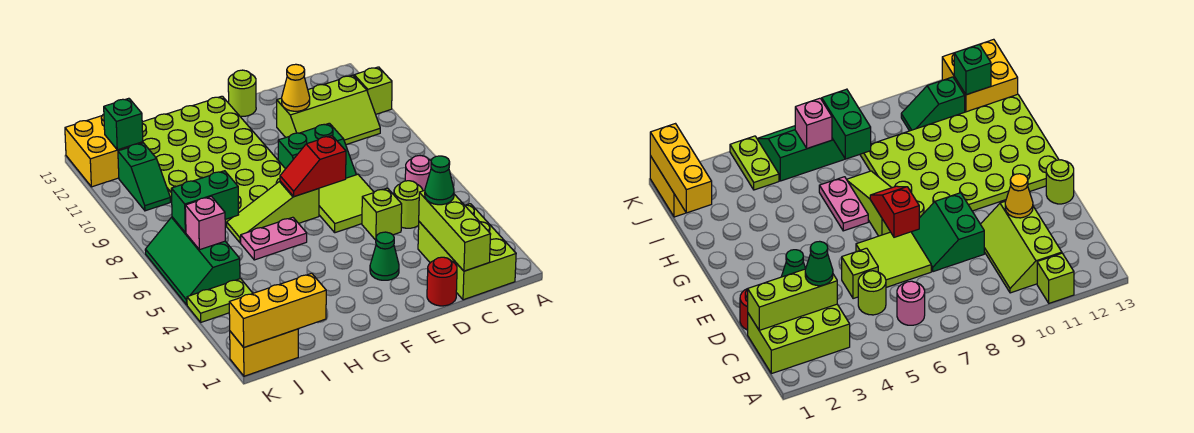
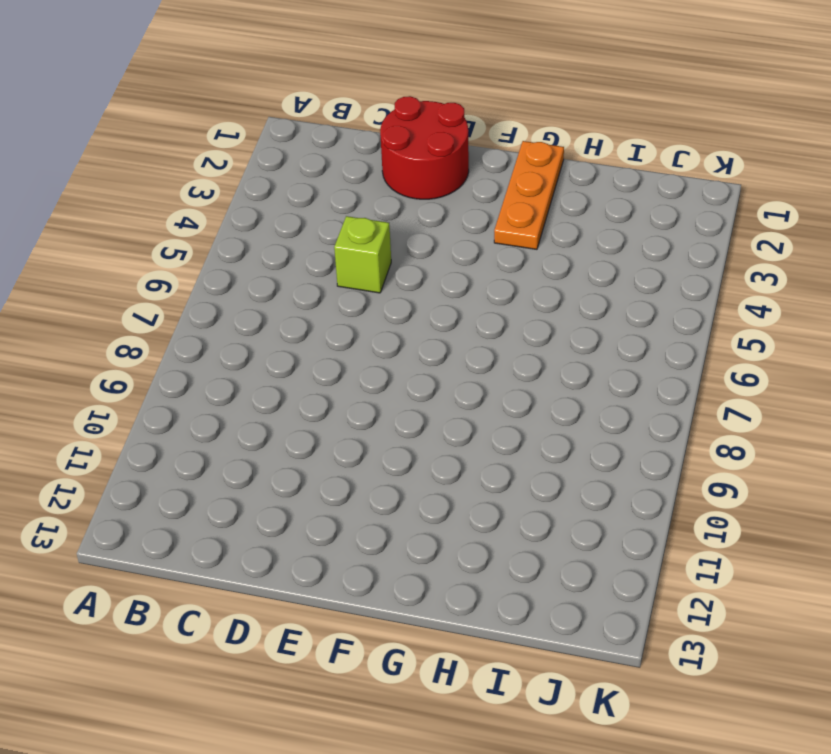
red round brick D1:E2 level 1 -> red round brick D1 level 1
orange plate G1:G3 level 1 -> none
none -> lime brick A11 level 1
none -> lime brick B1:C3 level 1
none -> pink round brick B6 level 1

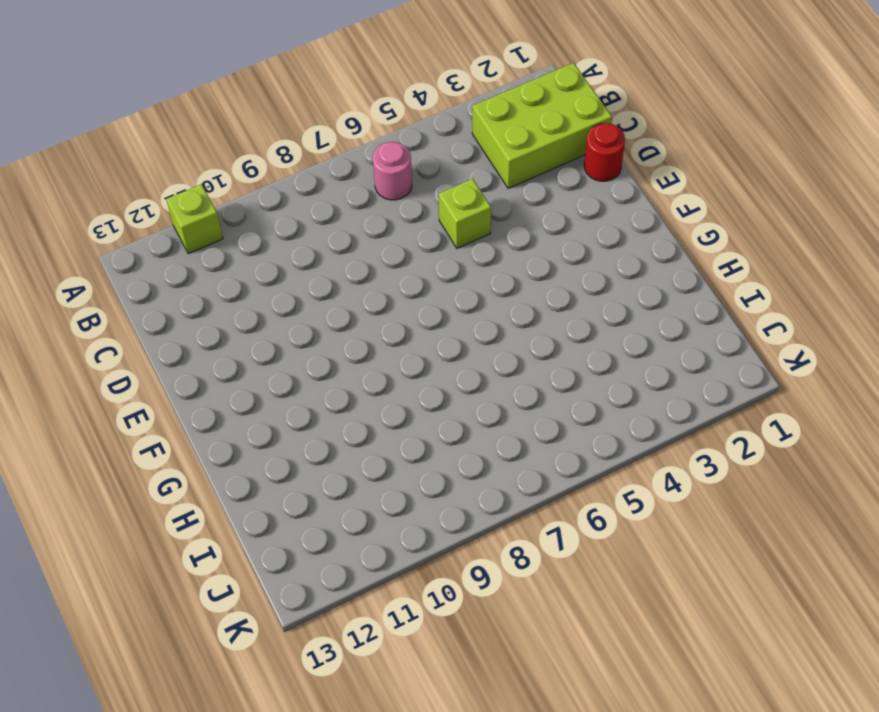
none -> lime slope B10:D11 level 1 top 11
none -> lime round brick C5 level 1
none -> lime tile D6:E7 level 1

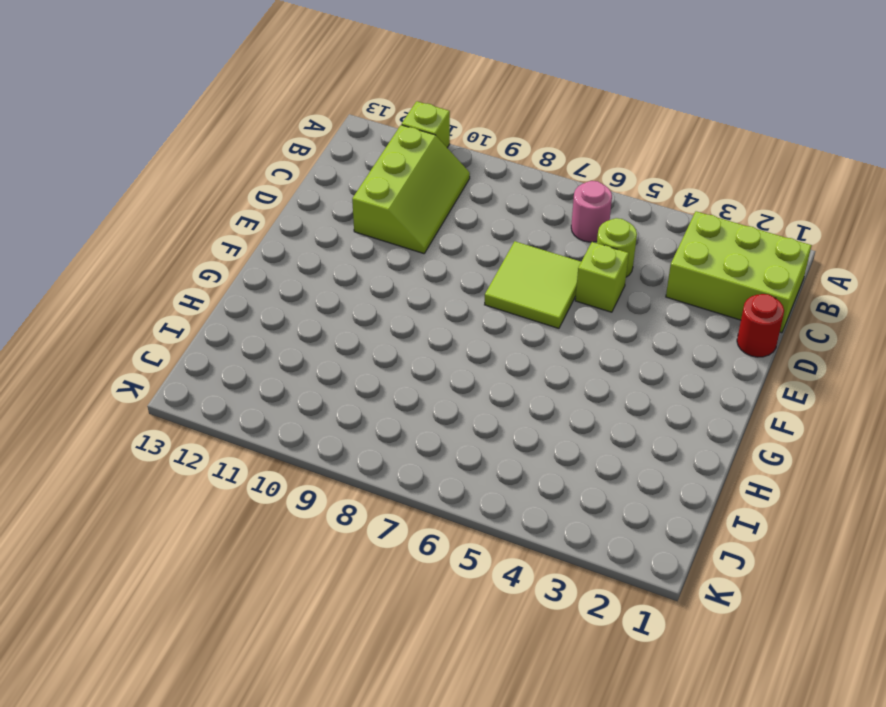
none -> green slope D8:E9 level 1 top 9
none -> green cone E3 level 1
none -> lime round brick E13 level 1

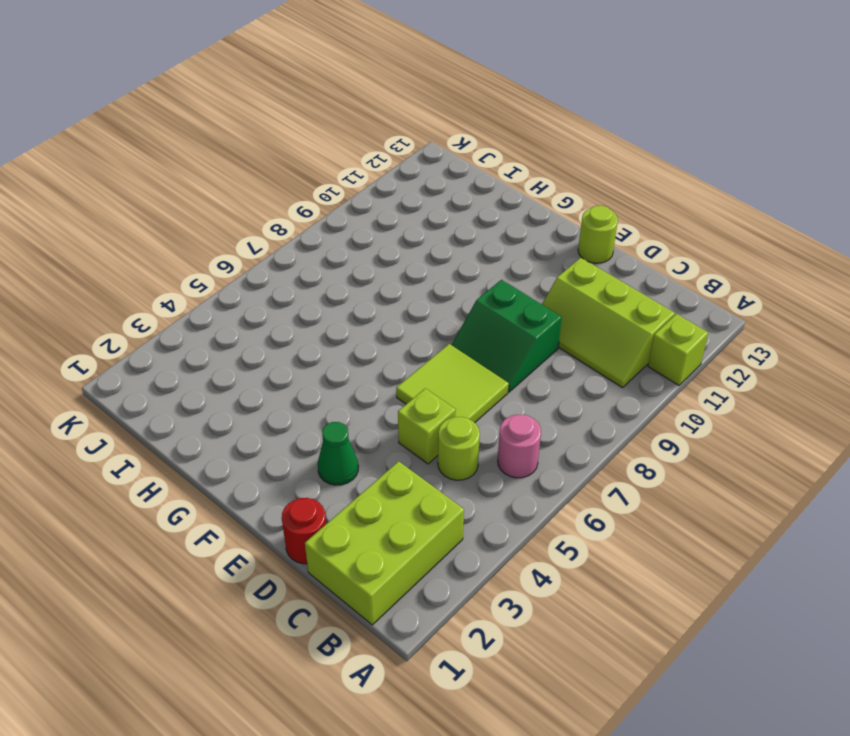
none -> lime slope F7:H7 level 1 top F
none -> lime plate F8:I13 level 1
none -> pink plate G6:H6 level 1

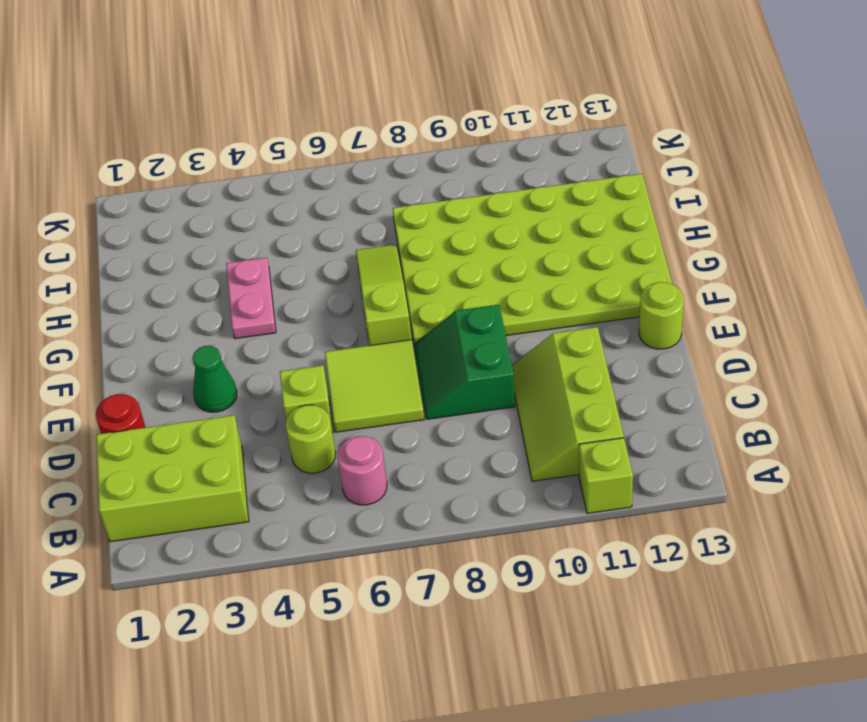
pink plate G4:H4 level 1 -> pink plate G6:H6 level 1
none -> yellow brick J1:K1 level 1
none -> lime plate J4:K4 level 1
none -> green slope J5:K7 level 1 top J

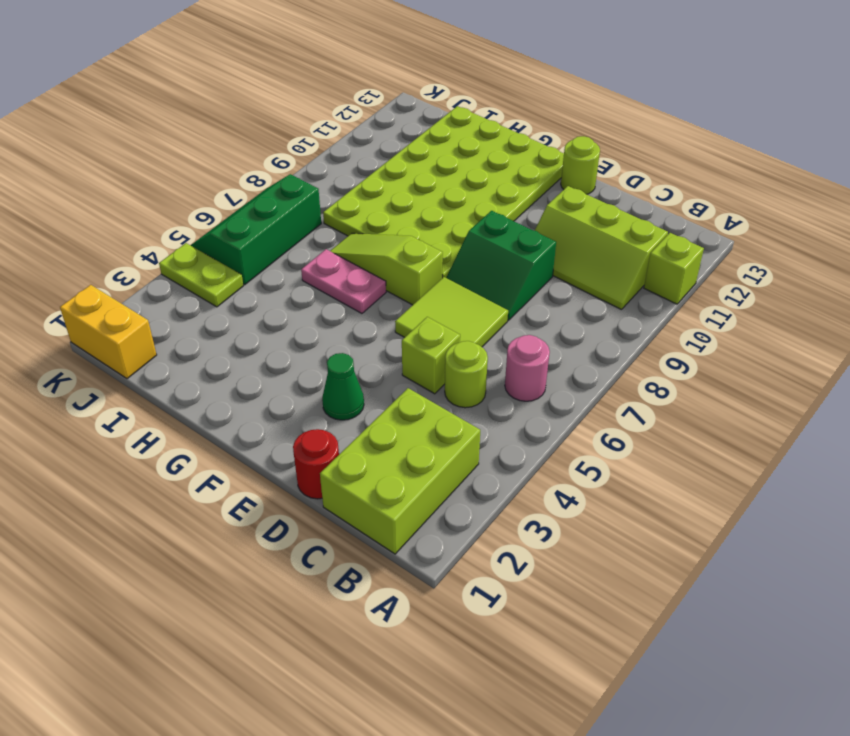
none -> green slope J10:J11 level 1 top 11
none -> yellow brick J12:K13 level 1
none -> lime brick C1:C3 level 2

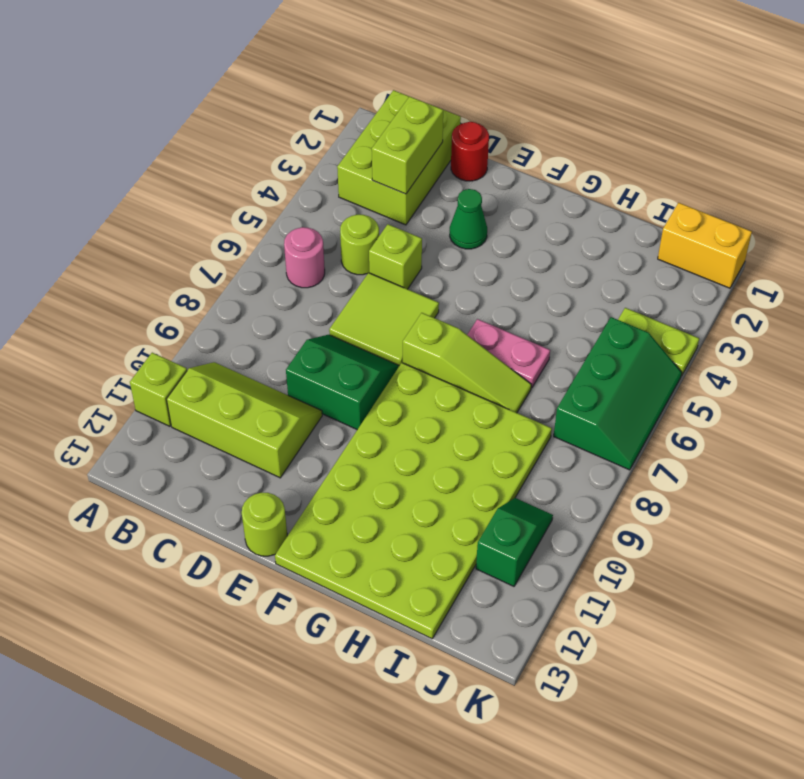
lime brick C2:C3 level 2 -> lime brick C1:C3 level 2
none -> yellow brick J12:K13 level 1
none -> yellow cone D11 level 2
none -> red slope E7:F7 level 2 top E

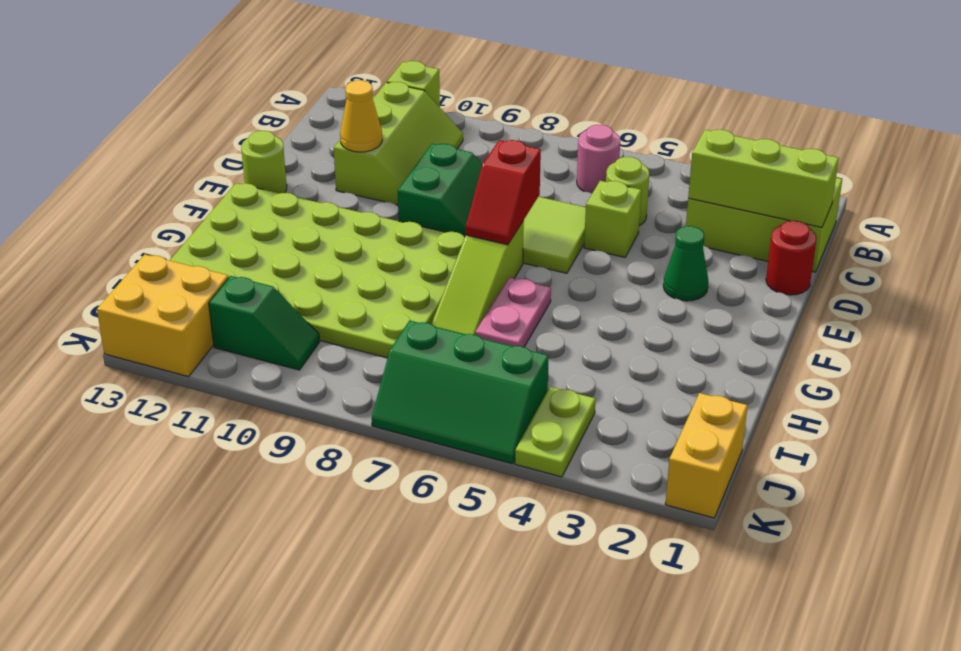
none -> yellow brick I1:K1 level 2
none -> green brick I7:J7 level 2
none -> pink brick J6 level 2

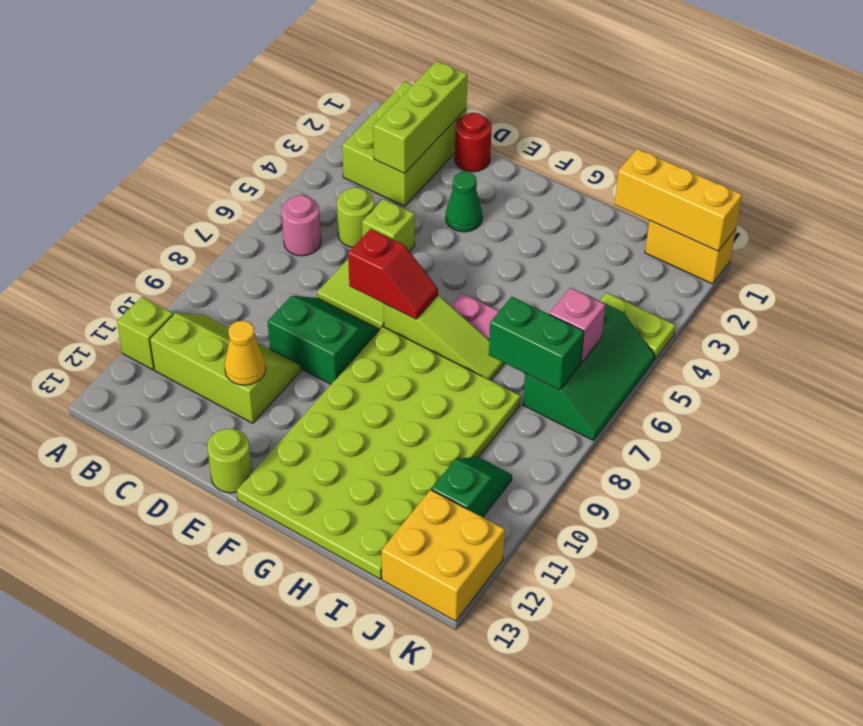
none -> green brick J12 level 2
none -> green cone C3 level 3

